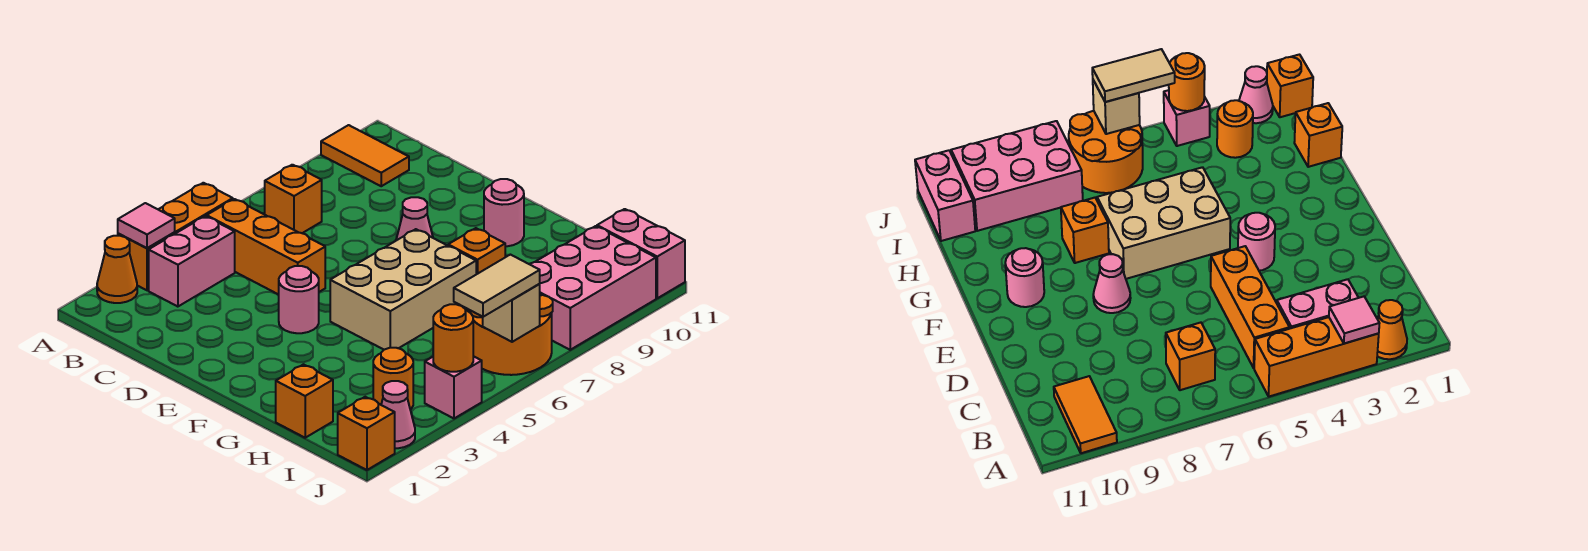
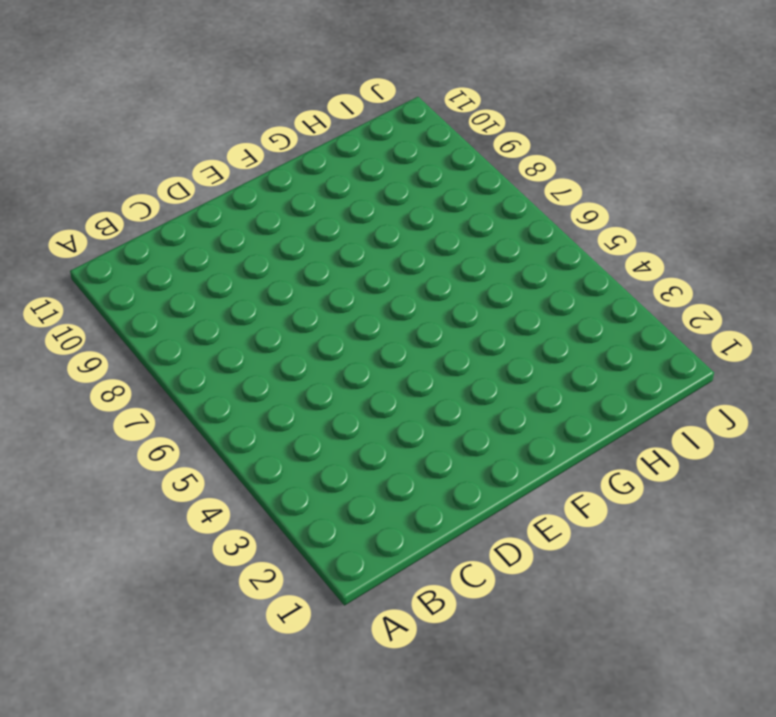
none -> orange cone A2 level 1
none -> orange brick A3:A5 level 1
none -> orange tile A10:B10 level 1

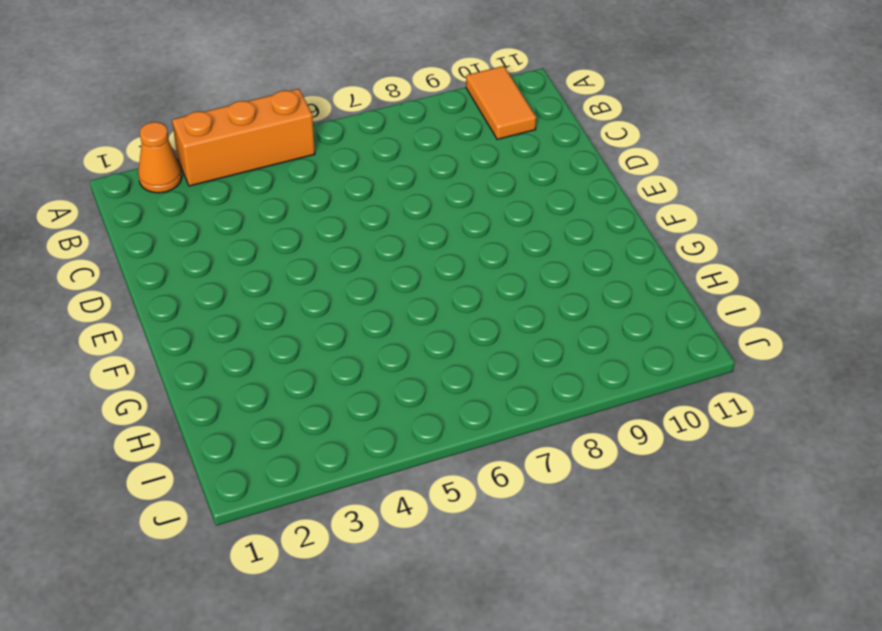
none -> pink brick B3:B4 level 1
none -> orange brick B5:D5 level 1
none -> orange brick B7 level 1

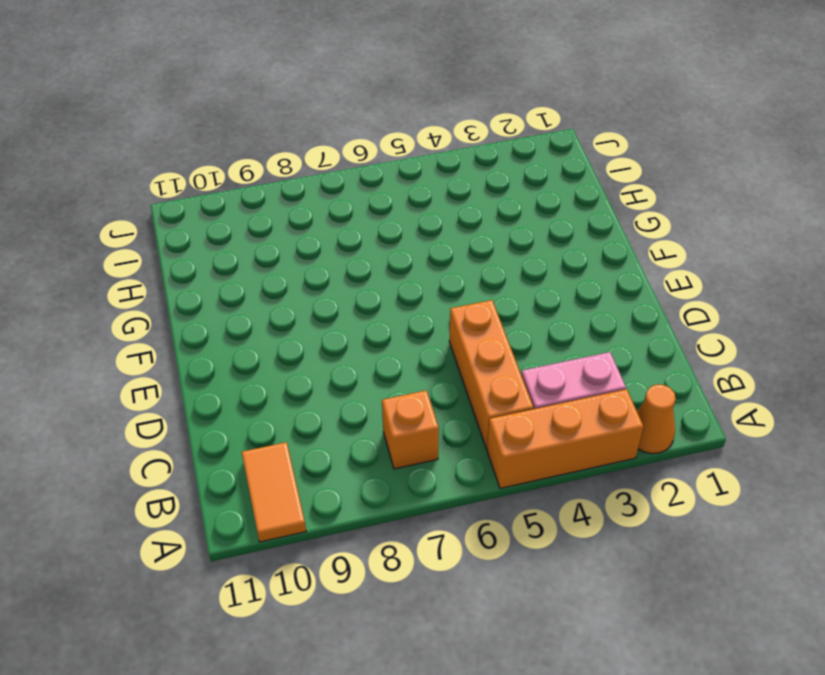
none -> pink round brick E4 level 1
none -> pink cone E8 level 1
none -> tan brick F5:G7 level 1

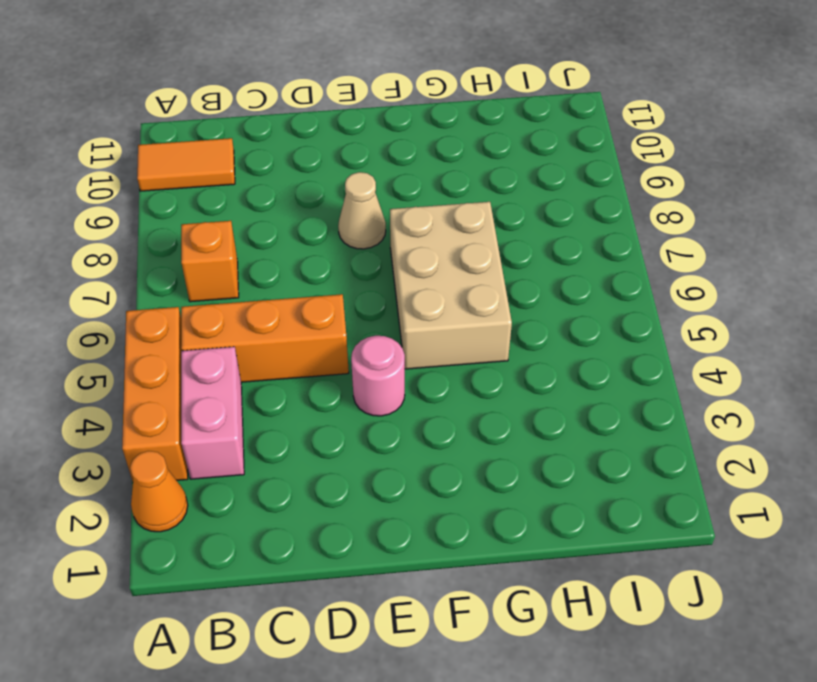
tan cone E8 level 1 -> pink cone E8 level 1
none -> pink round brick F10 level 1
none -> orange brick G8 level 1
none -> orange brick H1 level 1

